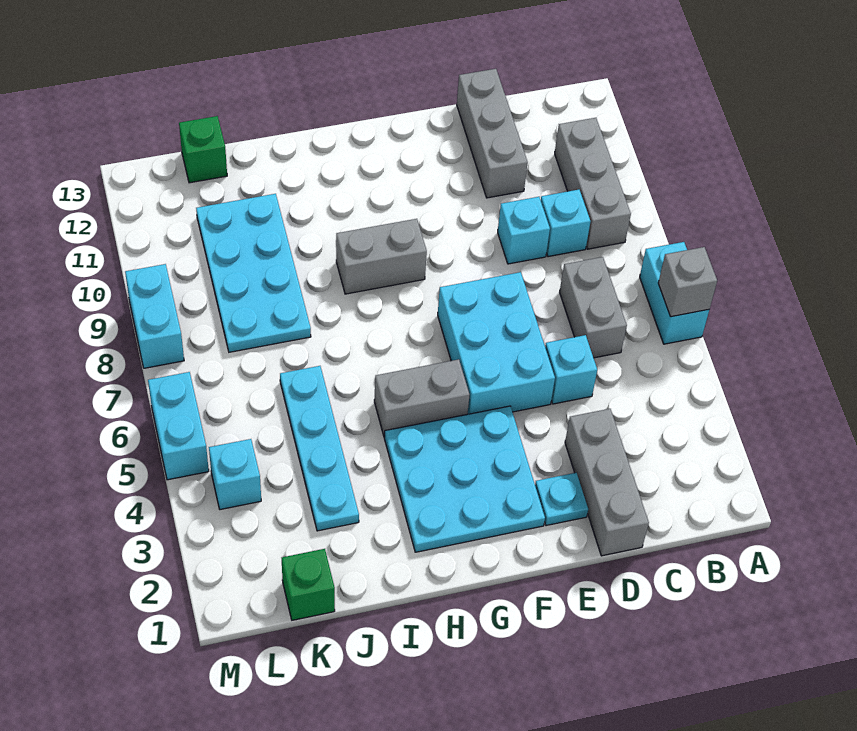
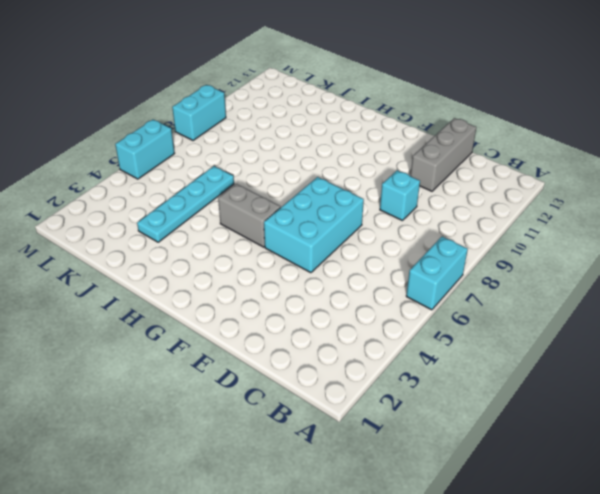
none -> grey brick B9:B11 level 1
none -> grey brick C6:C7 level 1
none -> cyan brick C9 level 1

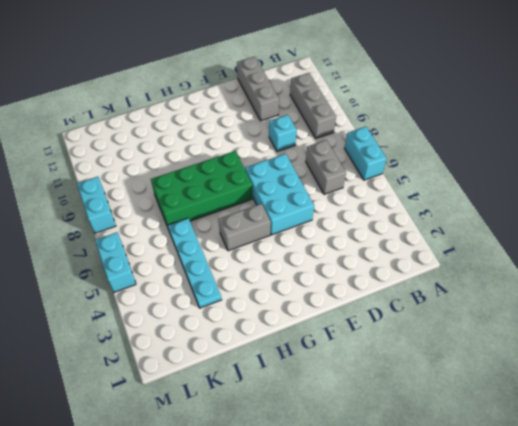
green brick G7:J8 level 1 -> cyan plate J8:K11 level 1
none -> cyan brick C9 level 1
none -> grey brick D1:D3 level 1
none -> cyan brick D5 level 1

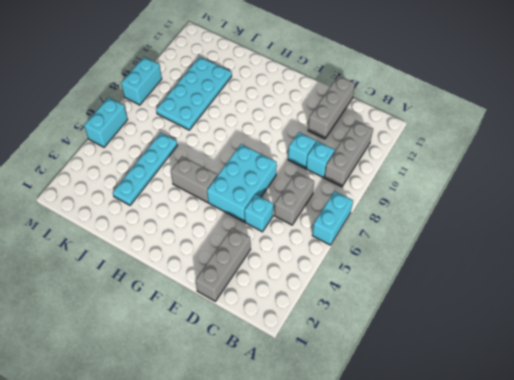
none -> cyan plate E2 level 1
none -> cyan plate F2:H4 level 1
none -> grey brick G9:H9 level 1

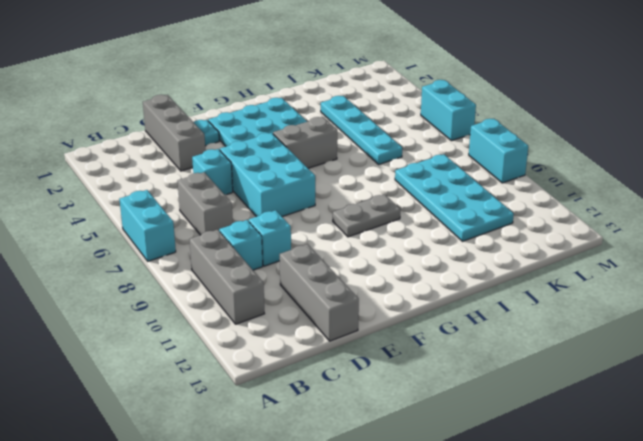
grey plate G9:H9 level 1 -> grey brick G9:H9 level 1
none -> green brick K1 level 1
none -> green brick K13 level 1
none -> cyan brick L4 level 1

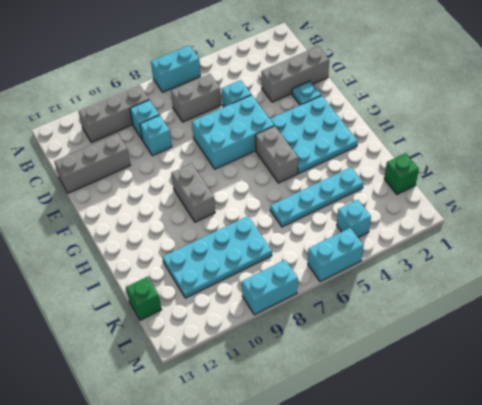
none -> grey brick A6 level 2

